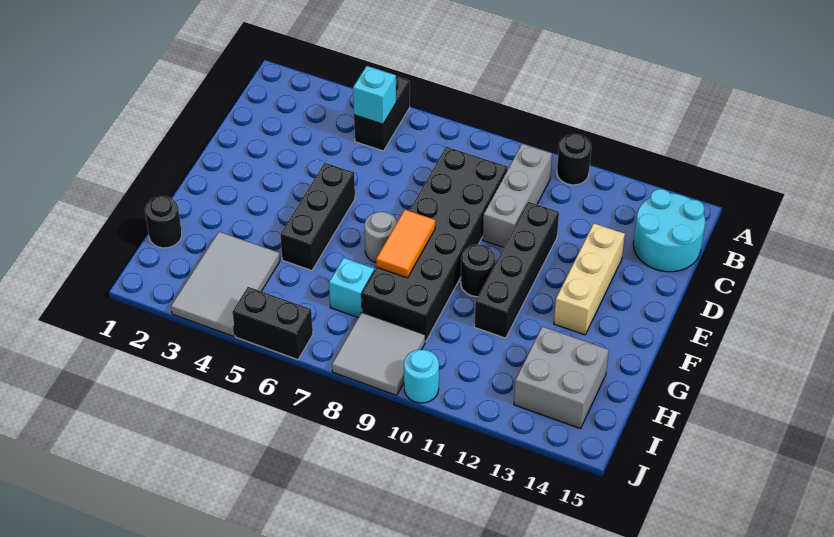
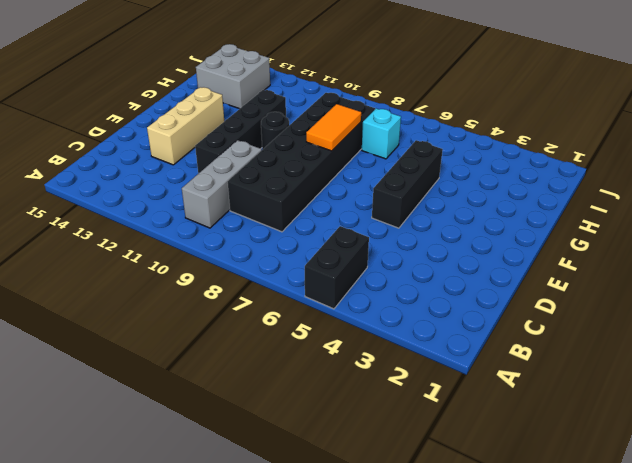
none -> black round brick A11 level 1
none -> cyan round brick B14:C15 level 1
none -> grey round brick F7 level 1

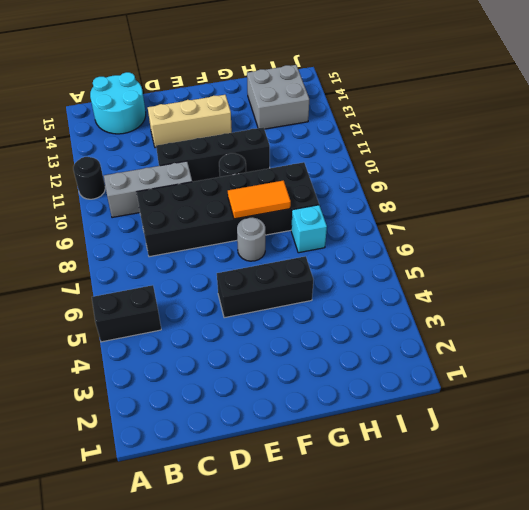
none -> black round brick H1 level 1
none -> grey tile H3:J4 level 1
none -> grey tile I8:J9 level 1

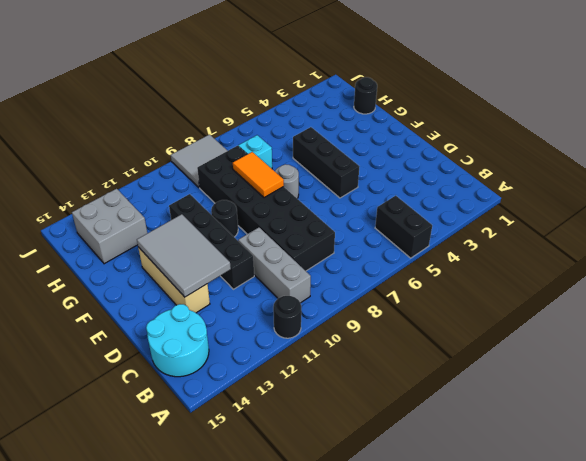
grey tile D12:F13 level 2 -> grey tile H3:J4 level 1
none -> black brick J5:J6 level 1
none -> cyan round brick J10 level 1
none -> cyan brick B5 level 2

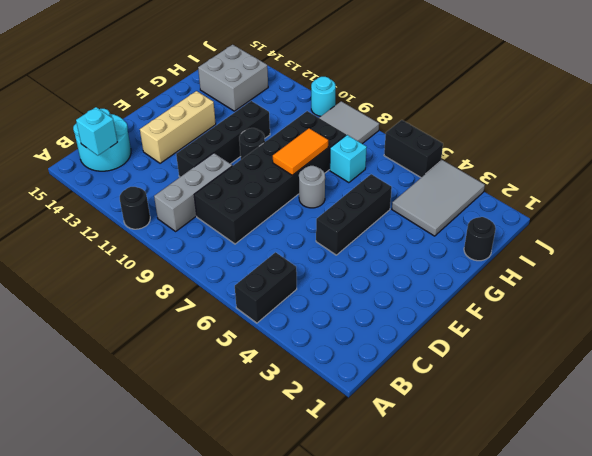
cyan brick B14 level 2 -> cyan brick B5 level 2

